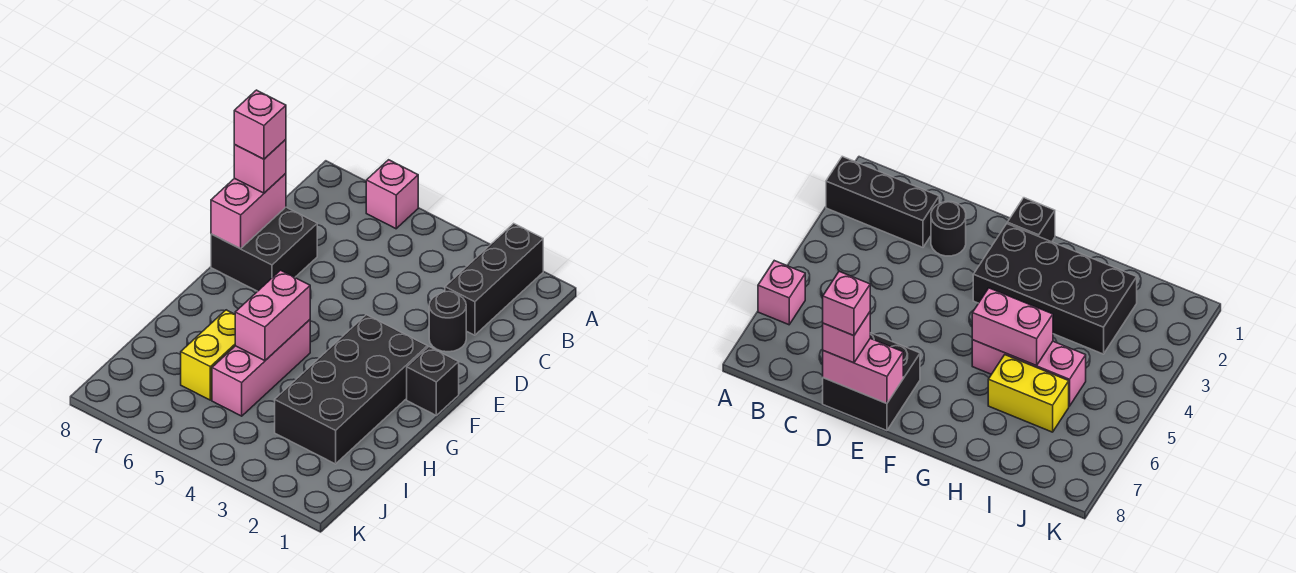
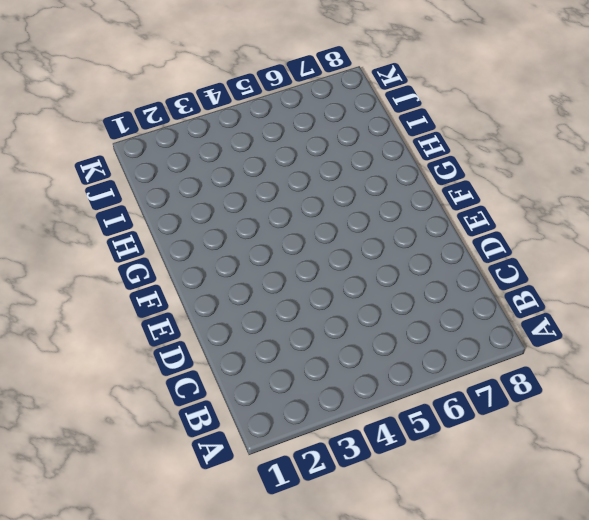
none -> black brick A2:C2 level 1
none -> pink brick A6 level 1
none -> black round brick D2 level 1

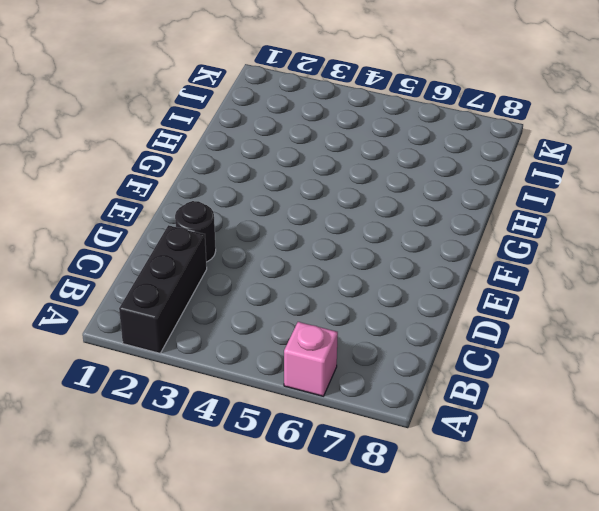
none -> black brick D7:E8 level 1
none -> black brick F1 level 1
none -> black brick F2:I3 level 1

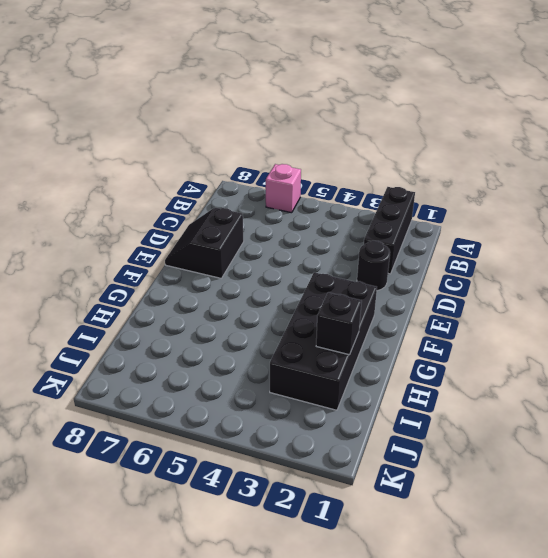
black slope D7:E8 level 1 top 7 -> black brick D7:E8 level 1
black brick H2 level 2 -> black brick F1 level 1
none -> pink brick G5:I5 level 1
none -> yellow brick H6:I6 level 1
none -> pink brick D8:E8 level 2

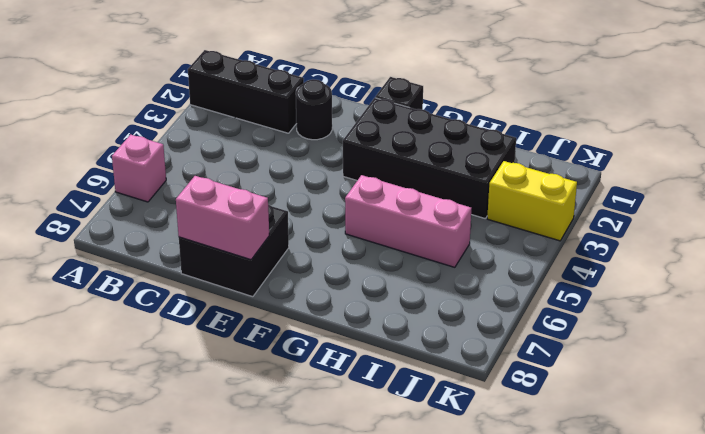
yellow brick J3:K3 level 1 -> yellow brick H6:I6 level 1
none -> pink brick G5:H5 level 2
none -> pink brick D8 level 3
none -> pink brick D8 level 4

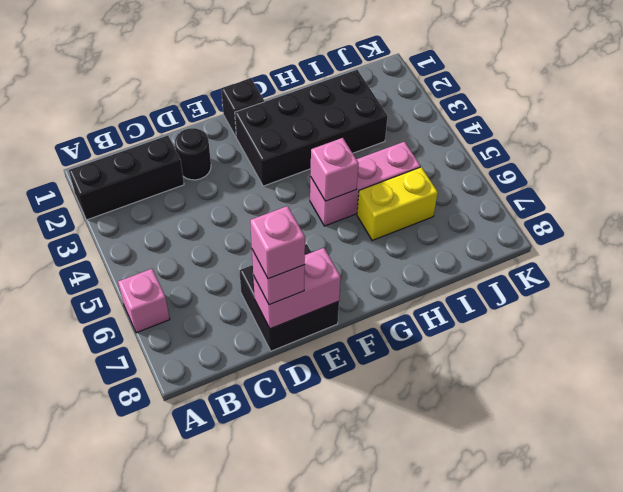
pink brick G5 level 2 -> pink brick G5:H5 level 2

